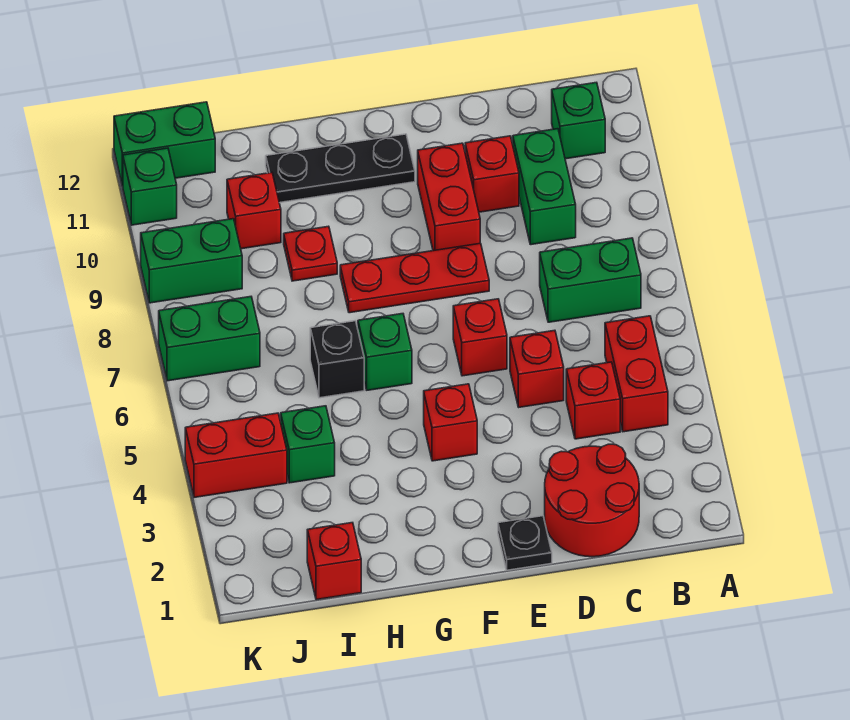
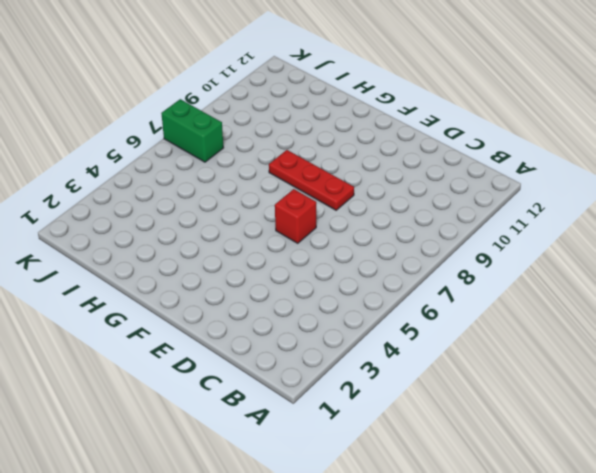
none -> red brick B4:B5 level 1
none -> green brick B7:C7 level 1
none -> green brick B11 level 1

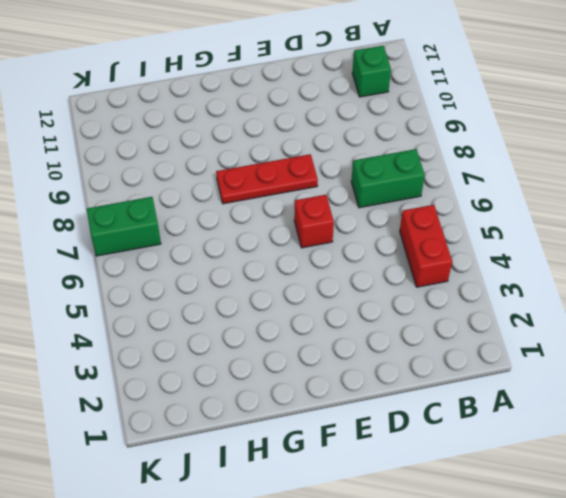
none -> red round brick C1:D2 level 1
none -> red brick C4 level 1
none -> green brick C9:C10 level 1

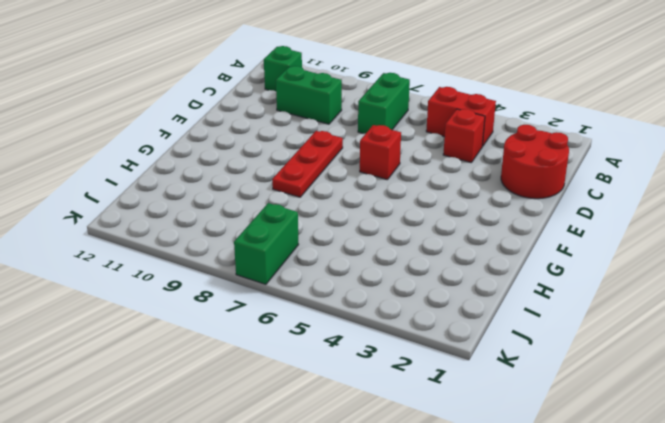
none -> red brick D5 level 1
none -> red brick D10 level 1
none -> black plate E1 level 1

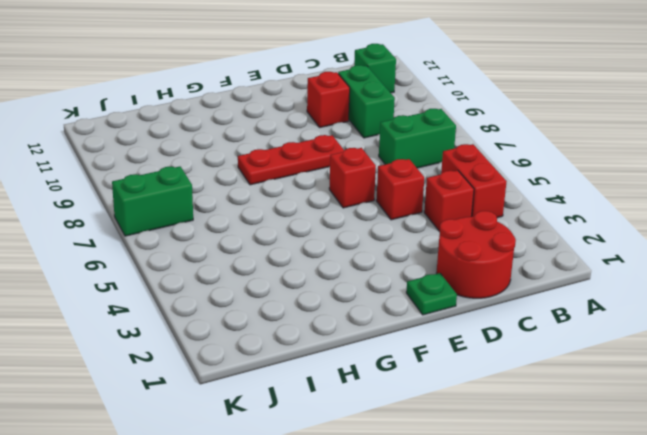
green plate E1 level 1 -> black plate E1 level 1
none -> red brick E9:E10 level 1
none -> red brick F4 level 1
none -> black plate F11:H11 level 1

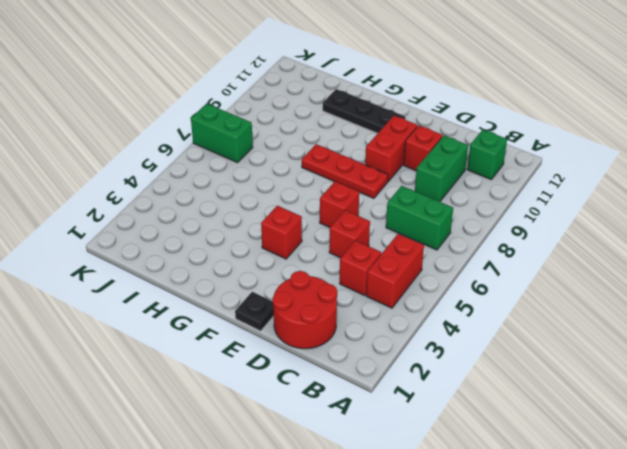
none -> green brick G6 level 1
none -> black brick H6 level 1
none -> red plate H9 level 1

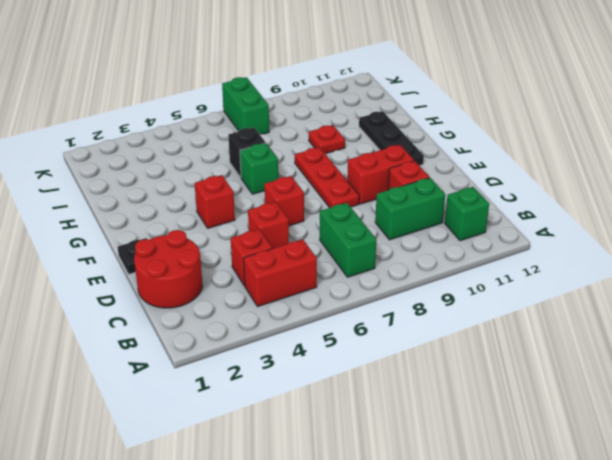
none -> red brick I1 level 1
none -> green brick I4 level 1
none -> red brick I10 level 1

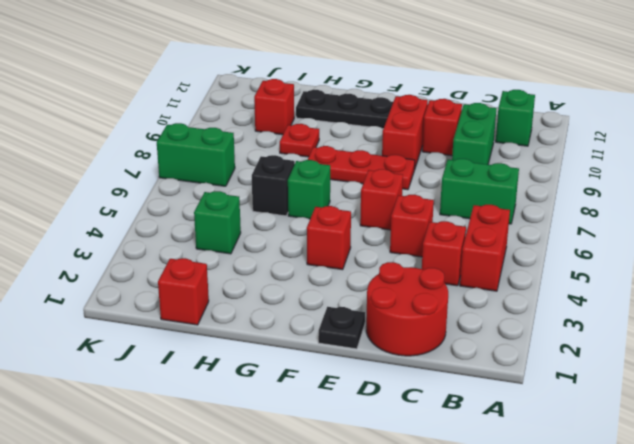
none -> red brick J4:K4 level 1
none -> green brick J9:K9 level 1
none -> green brick J12:K12 level 1

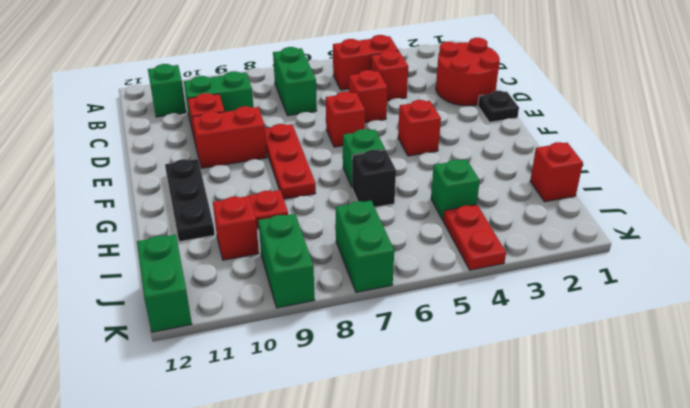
red plate J4:K4 level 1 -> red brick J4:K4 level 1
none -> green brick K11 level 1

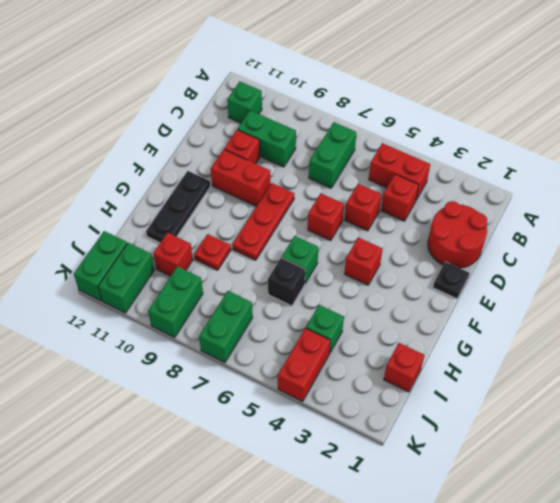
green brick J11:K11 level 1 -> green brick K11 level 1

